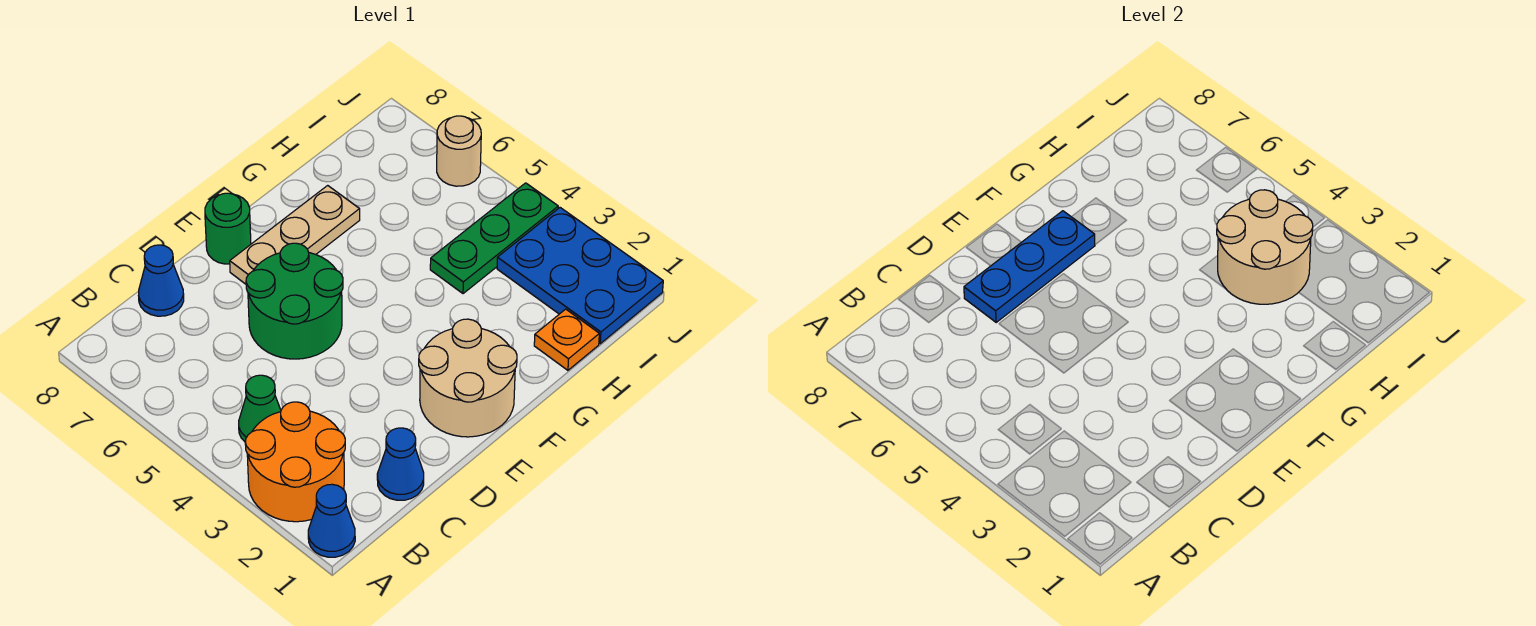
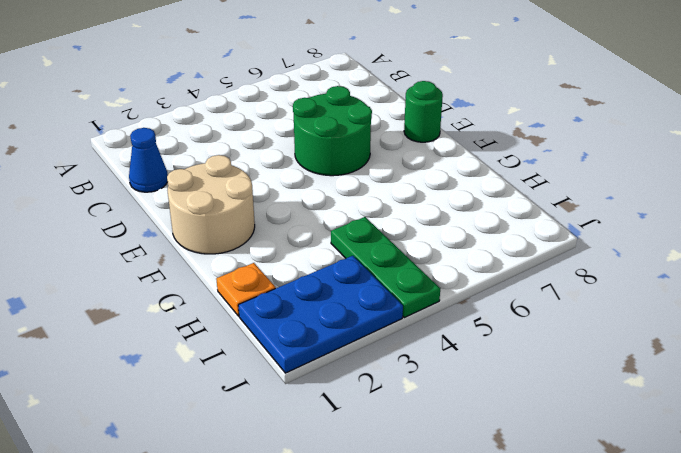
none -> blue cone A1 level 1
none -> orange round brick A2:B3 level 1
none -> green cone B4 level 1

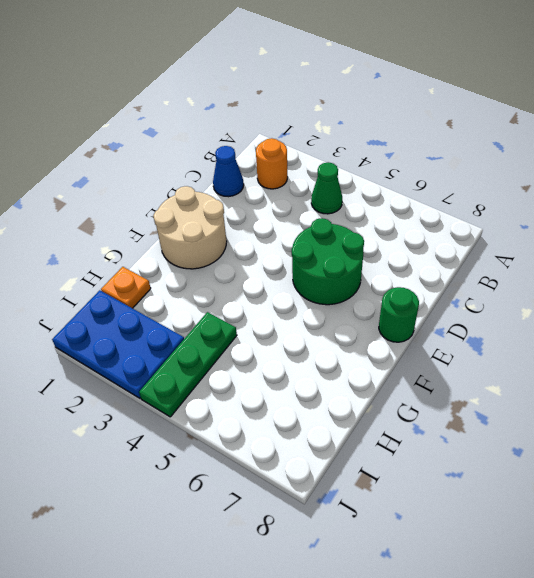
orange round brick B2 level 1 -> orange round brick A2:B3 level 1
none -> blue cone A1 level 1
none -> blue cone C8 level 1
none -> tan plate E7:G7 level 1

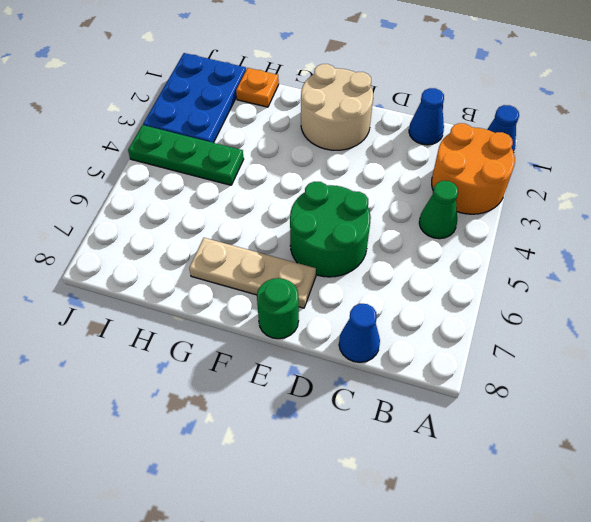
none -> tan round brick J6 level 1
none -> blue plate D7:F7 level 2
none -> tan round brick H3:I4 level 2

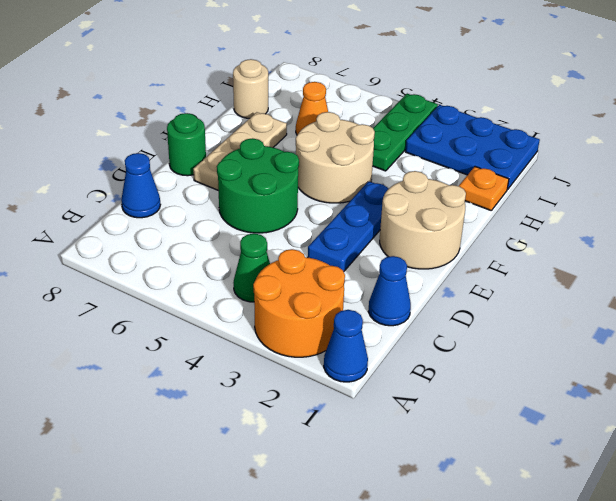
blue plate D3:F3 level 1 -> blue plate D7:F7 level 2
tan round brick F4:G5 level 1 -> tan round brick H3:I4 level 2
orange cone H6 level 1 -> none
tan round brick H8 level 1 -> tan round brick J6 level 1

